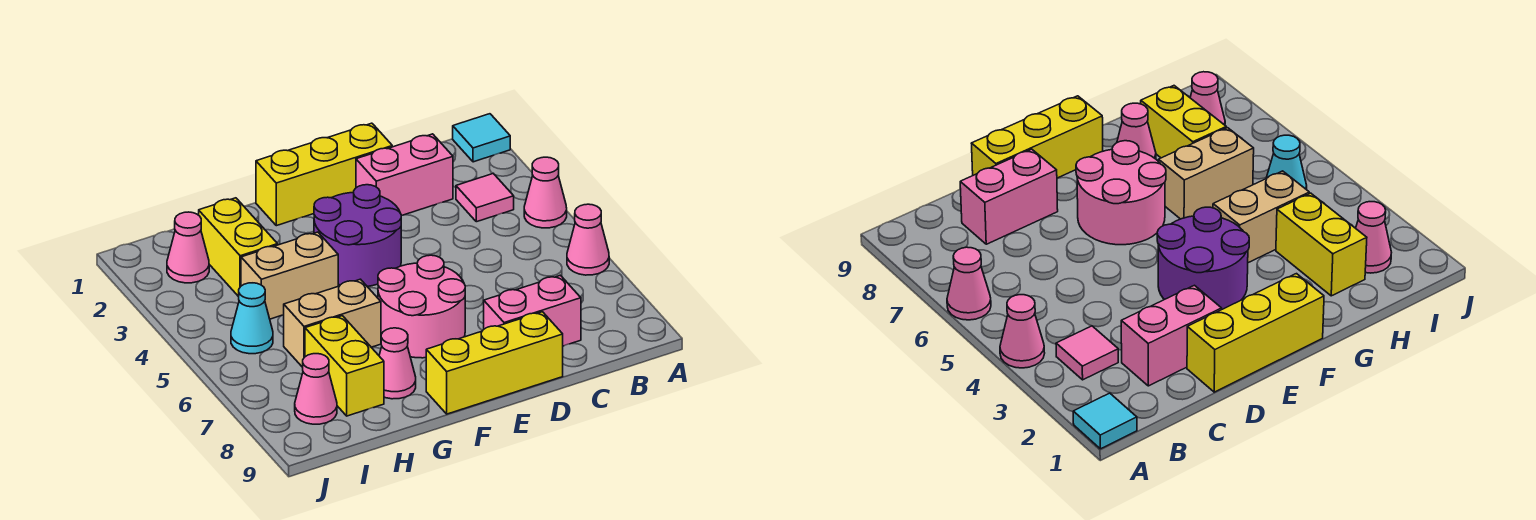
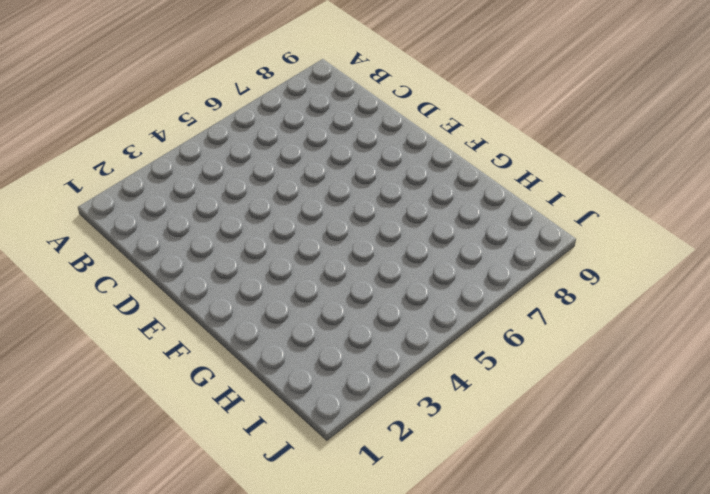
none -> cyan tile A1 level 1
none -> pink cone A4 level 1
none -> pink cone A6 level 1

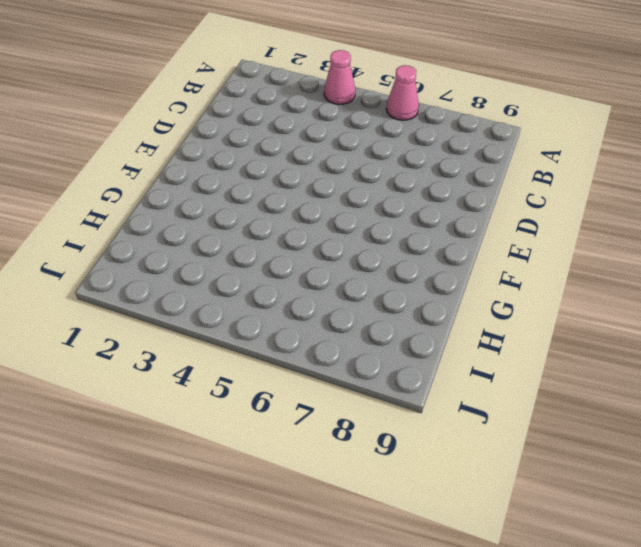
none -> cyan tile A1 level 1
none -> pink tile B3 level 1
none -> pink brick C2:D2 level 1

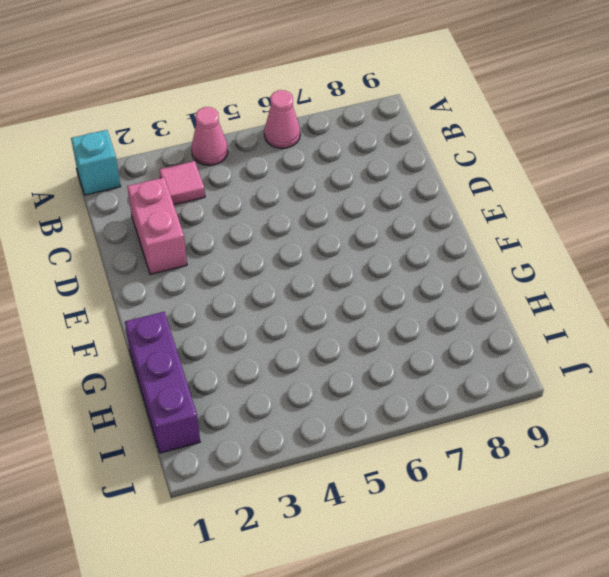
cyan brick A1 level 1 -> cyan tile A1 level 1
purple brick G1:I1 level 1 -> none
none -> pink brick C8:D8 level 1
none -> yellow brick D1:F1 level 1
none -> yellow brick D9:F9 level 1

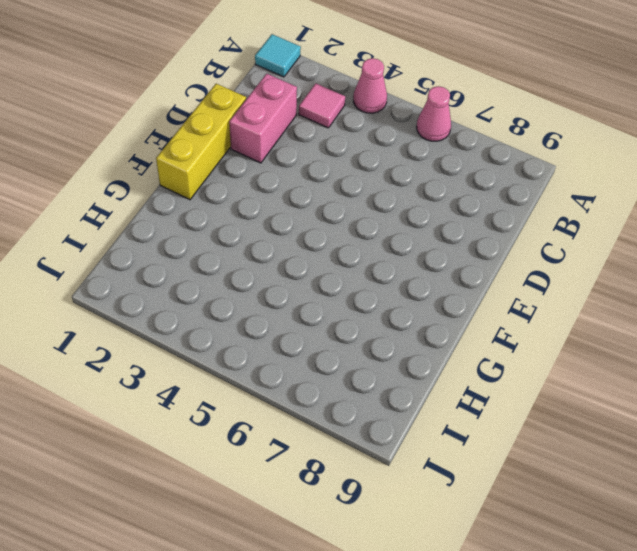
none -> pink brick C8:D8 level 1
none -> yellow brick D9:F9 level 1
none -> purple round brick E3:F4 level 1

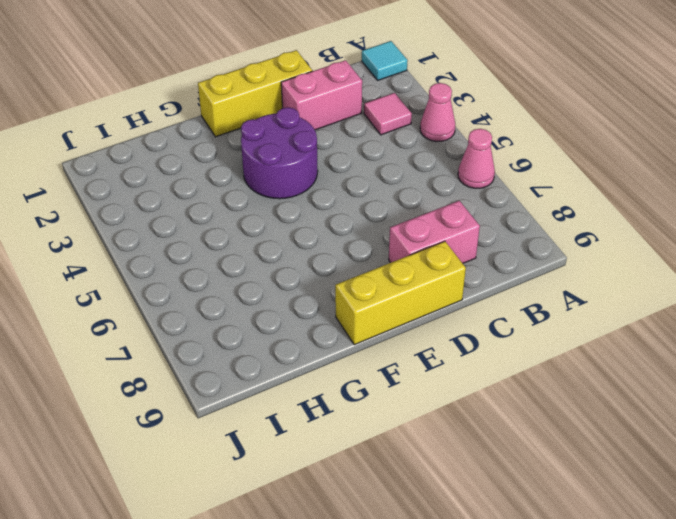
none -> pink round brick E6:F7 level 1
none -> tan brick G4:H4 level 1
none -> tan brick G6:H6 level 1

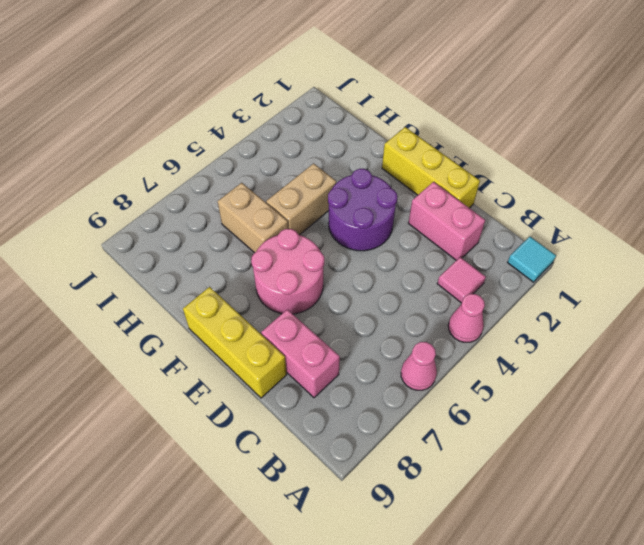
tan brick G4:G5 level 1 -> tan brick G4:H4 level 1
none -> pink cone G8 level 1
none -> yellow brick H2:H3 level 1
none -> yellow brick H7:H8 level 1

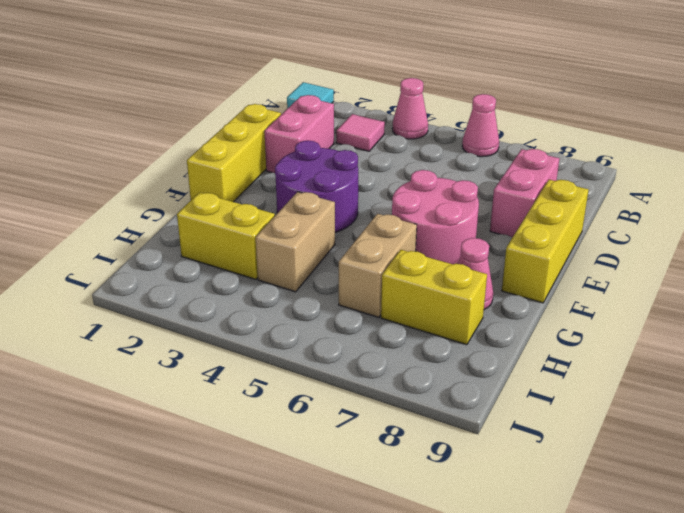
none -> pink cone I2 level 1
none -> cyan cone I5 level 1
none -> pink cone I8 level 1

